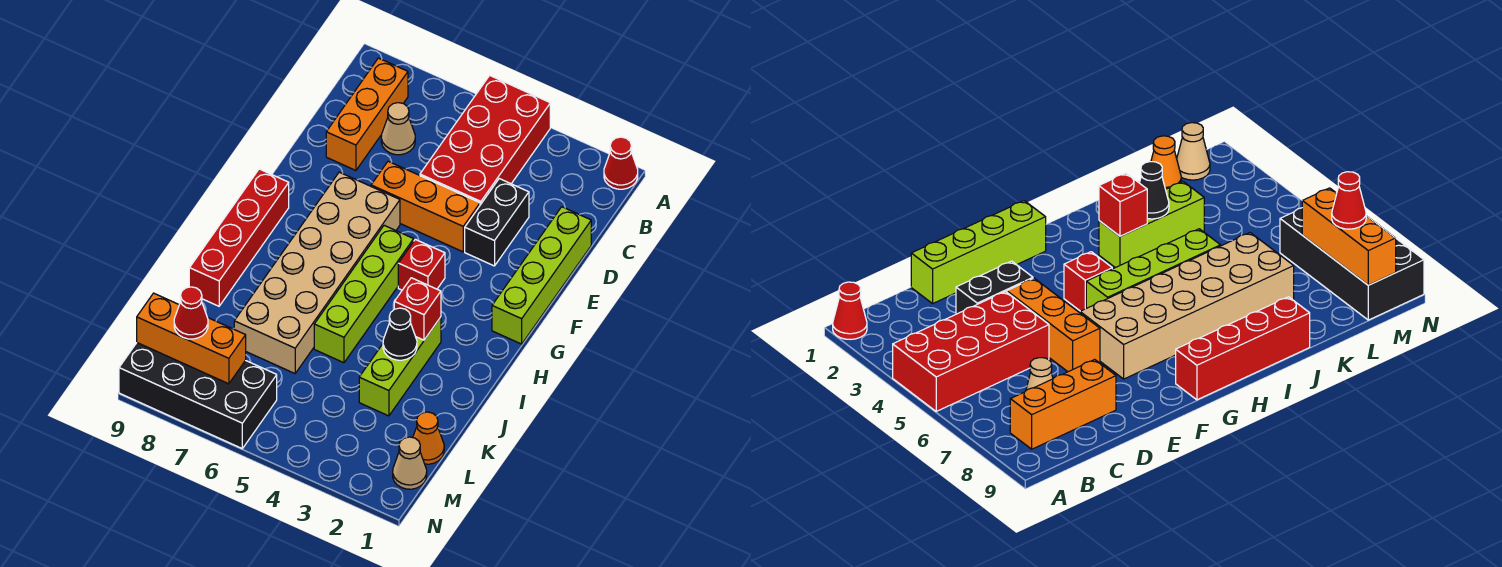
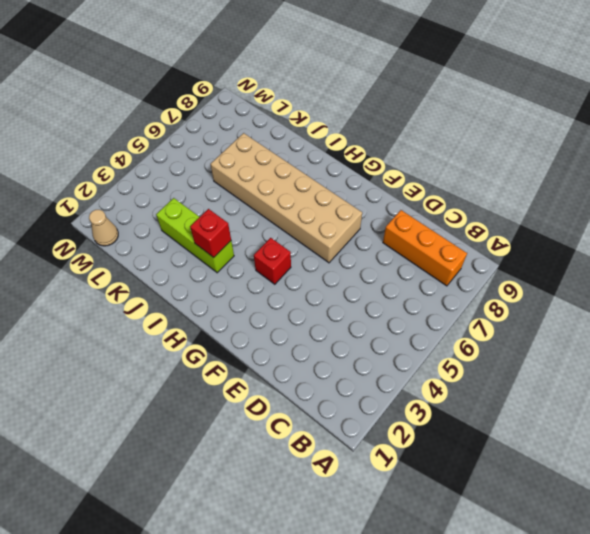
none -> red cone A1 level 1
none -> red brick A4:D5 level 1
none -> tan cone C7 level 1

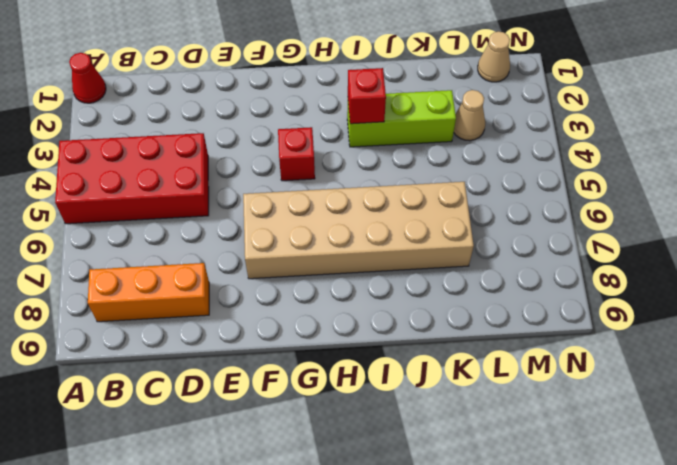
tan cone L3 level 1 -> tan cone C7 level 1
none -> lime brick D1:G1 level 1
none -> black brick D3:E3 level 1
none -> orange brick E4:E6 level 1

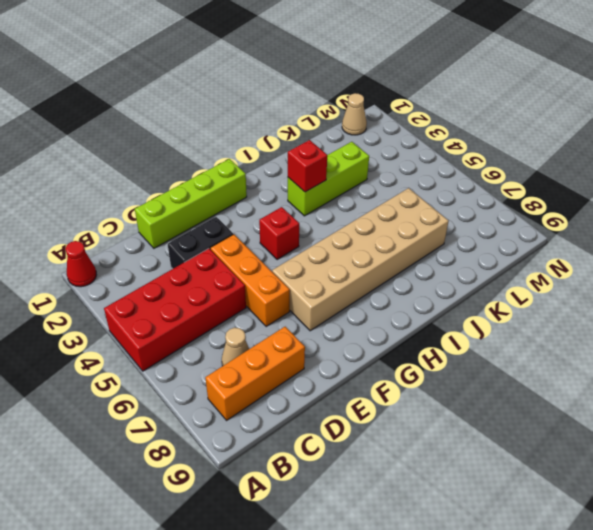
none -> lime brick G5:J5 level 1
none -> red brick G9:J9 level 1
none -> orange cone L1 level 1

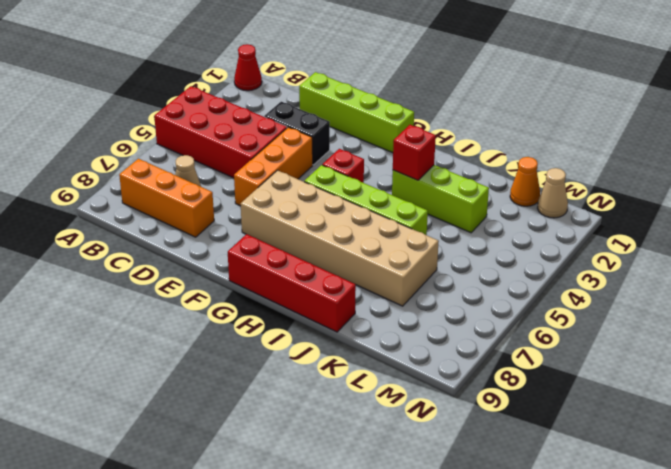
none -> black brick M6:N9 level 1
none -> black cone J3 level 2
none -> orange brick M7:M9 level 2

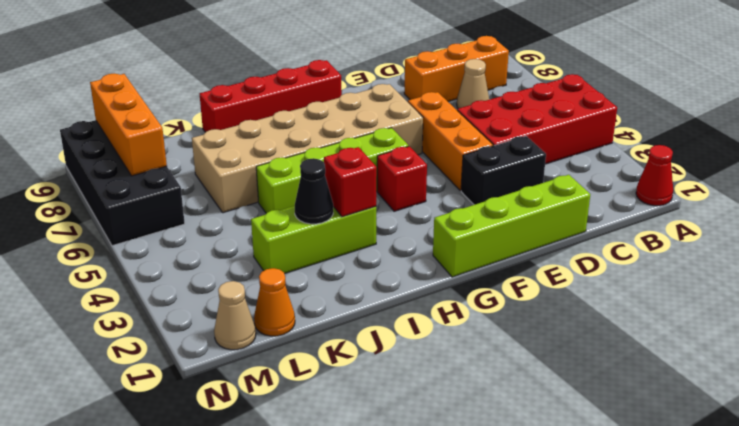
none -> red cone M8 level 3

